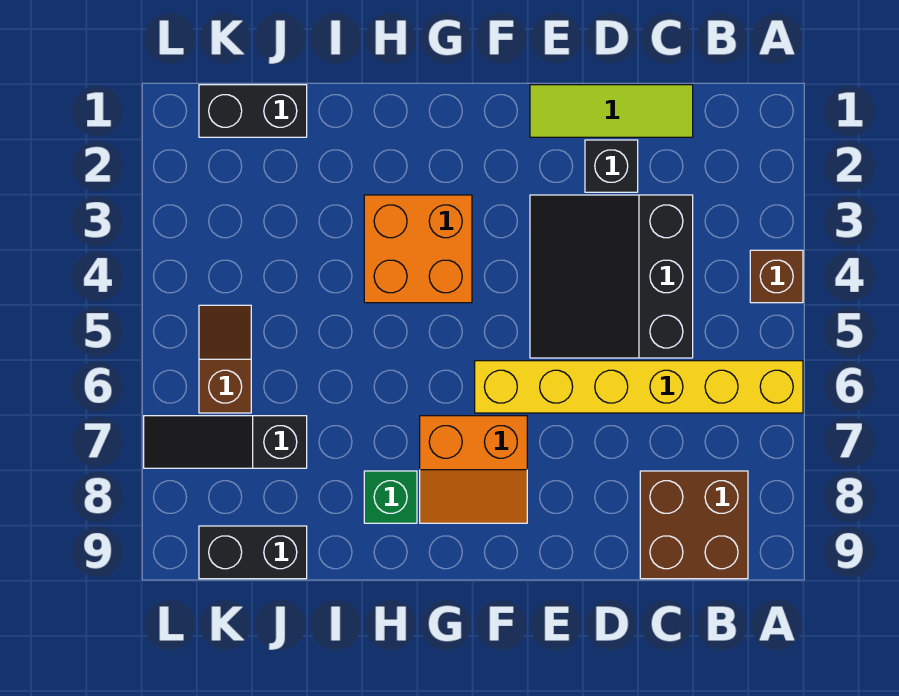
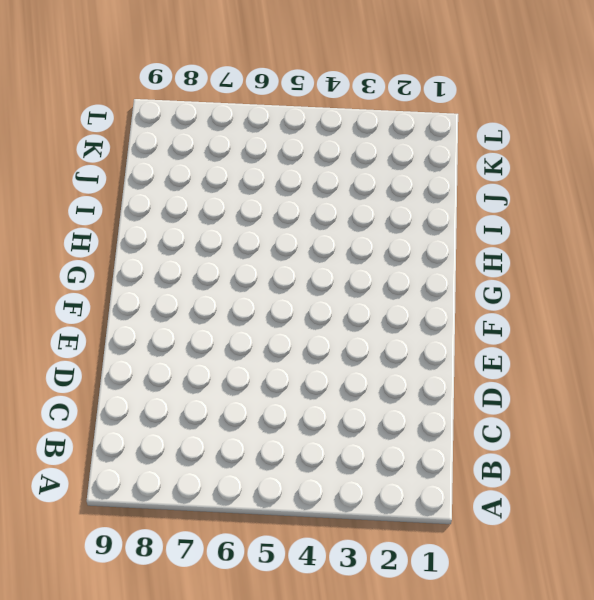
none -> brown brick A4 level 1
none -> yellow brick A6:F6 level 1
none -> brown brick B8:C9 level 1

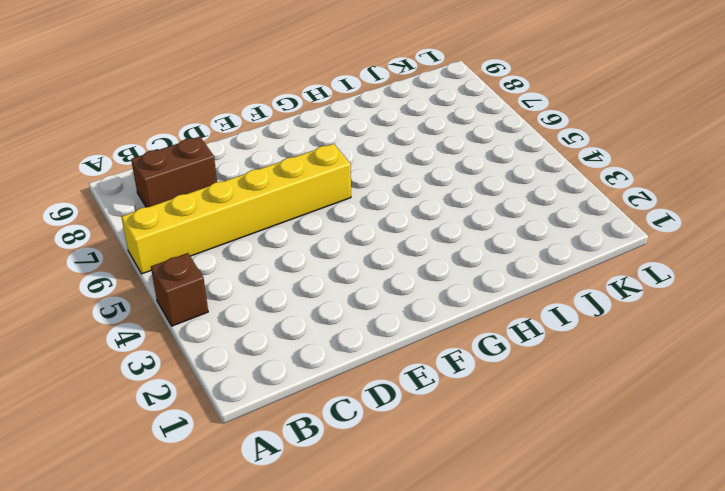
brown brick B8:C8 level 1 -> brown brick B8:C9 level 1
none -> lime tile C1:E1 level 1
none -> black slope C3:E5 level 1 top C
none -> black brick D2 level 1

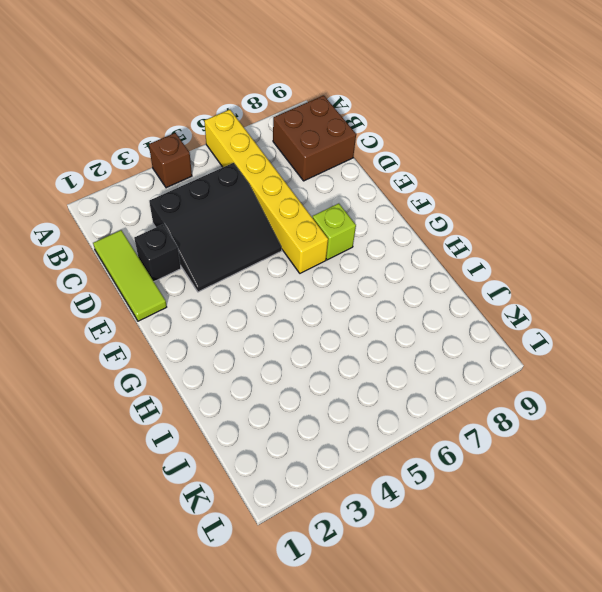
lime brick F7 level 1 -> orange slope F7:G8 level 1 top 7
none -> orange brick G3:H4 level 1
none -> green brick H8 level 1
none -> black brick J1:K1 level 1

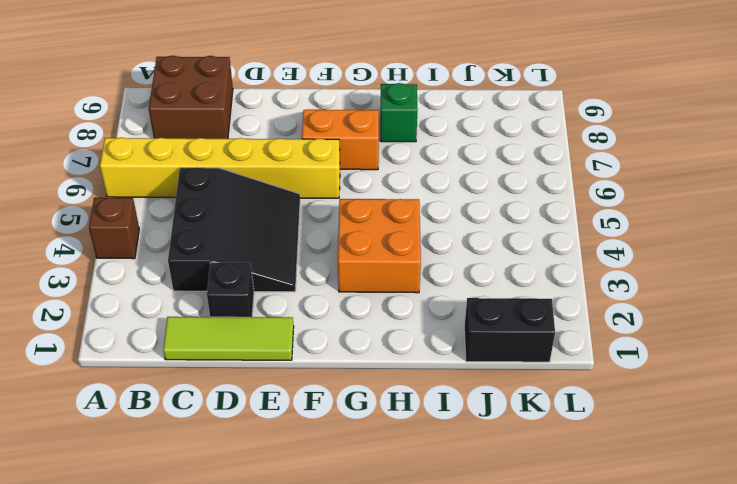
none -> black slope J7:L7 level 1 top J
none -> black brick J9:K9 level 1
none -> brown slope K5:K6 level 1 top 6

